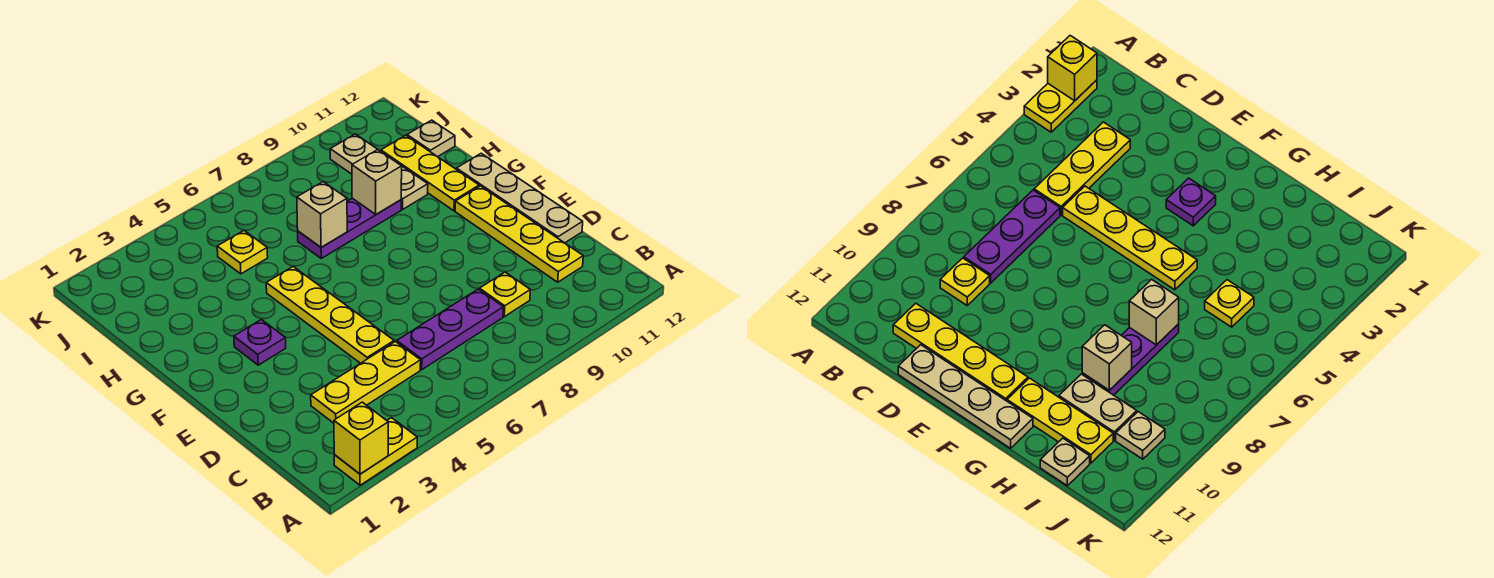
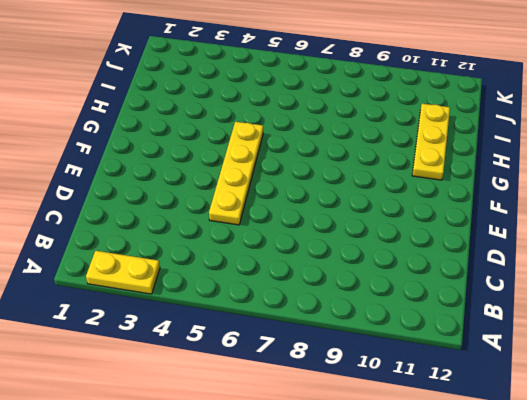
none -> yellow plate C3:C5 level 1
none -> purple plate C6:C8 level 1
none -> yellow plate C9 level 1

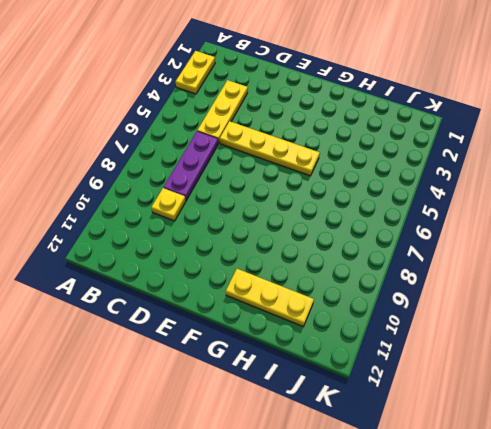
none -> yellow plate C11:F11 level 1
none -> tan plate D12:G12 level 1
none -> purple plate F3 level 1

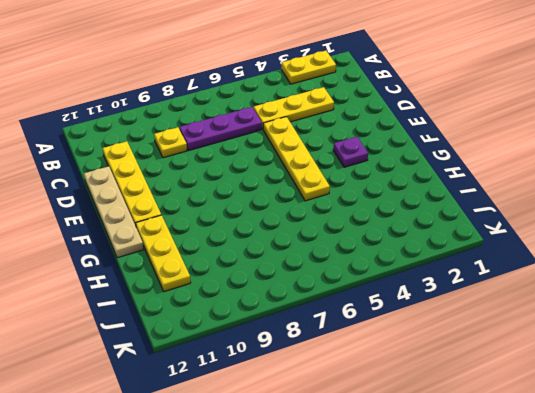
none -> purple plate H7:H9 level 1
none -> tan plate H10:I10 level 1
none -> yellow plate I5 level 1

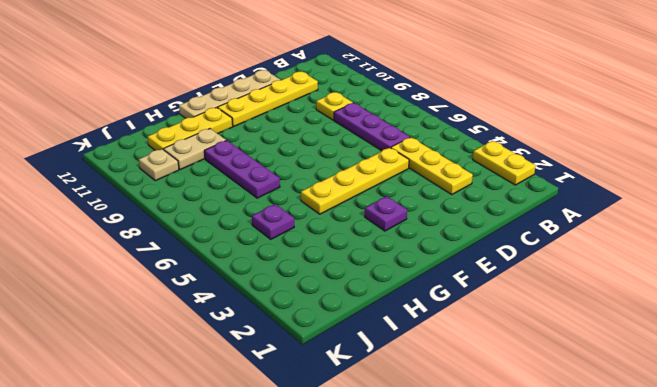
purple plate I5 level 1 -> yellow plate I5 level 1
none -> tan plate I12 level 1
none -> yellow brick A2 level 2
none -> tan brick H7 level 2

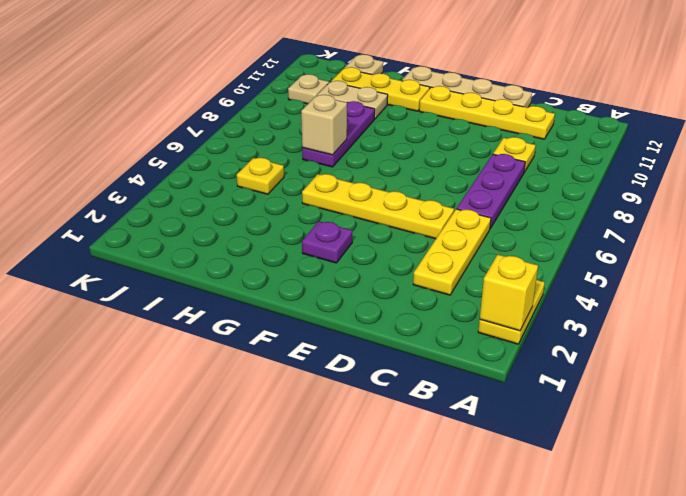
none -> tan brick H9 level 2

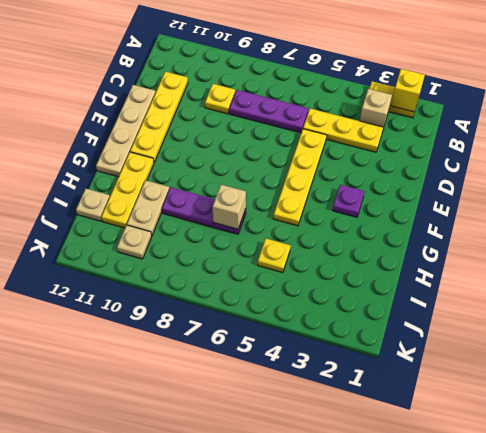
tan brick B3 level 1 -> tan brick H9 level 2

